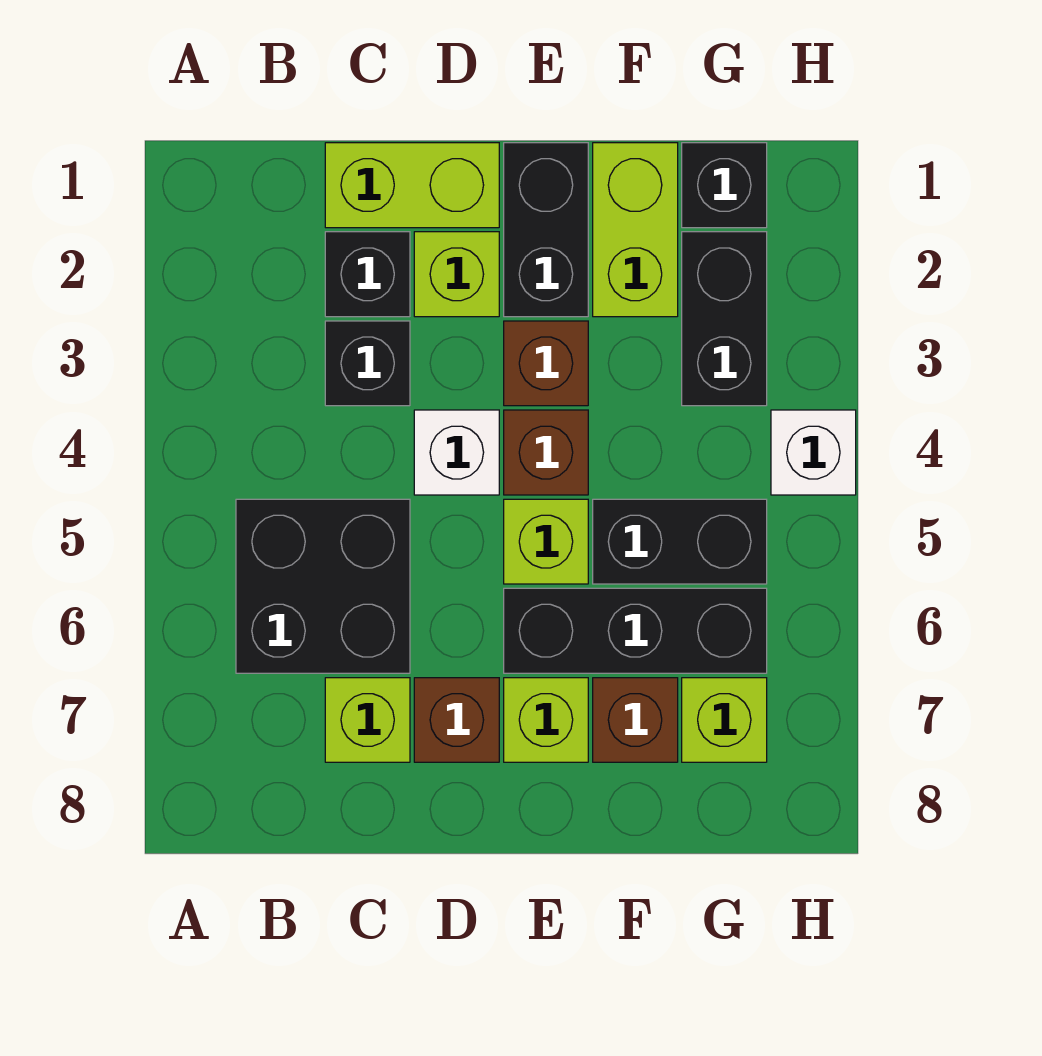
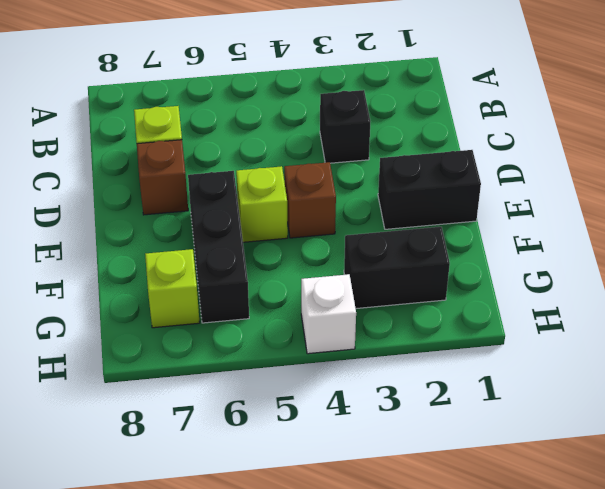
none -> black brick B5:C6 level 1
none -> lime brick C1:D1 level 1
none -> black brick C2 level 1

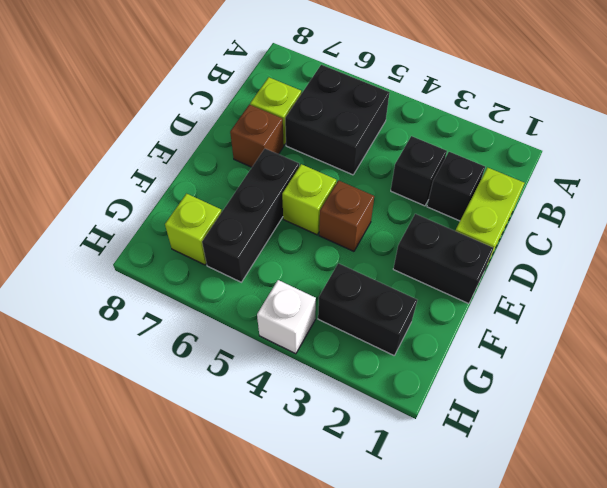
none -> lime brick D2 level 1
none -> white brick D4 level 1
none -> brown brick E3 level 1

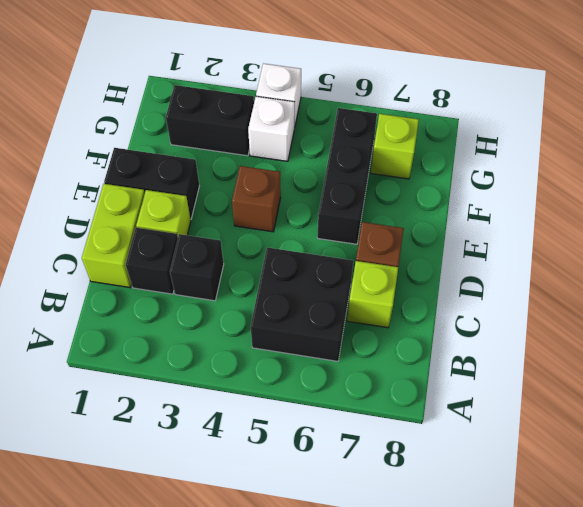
white brick G4 level 1 -> white brick D4 level 1
none -> brown brick E3 level 1
none -> lime brick E5 level 1
none -> lime brick E7 level 1

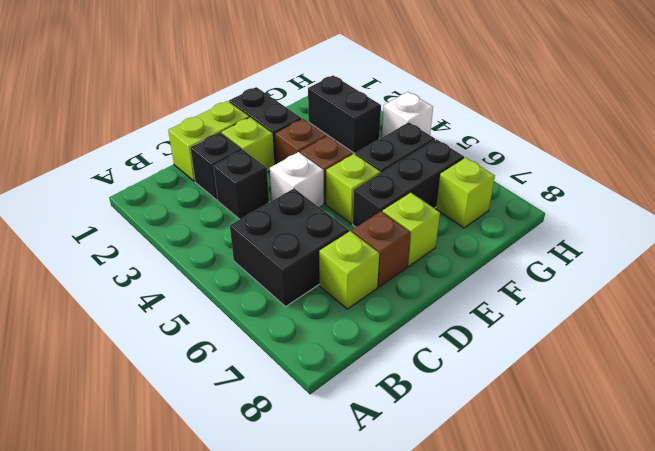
none -> lime brick F1:F2 level 1
none -> brown brick F7 level 1
none -> black brick G1 level 1

